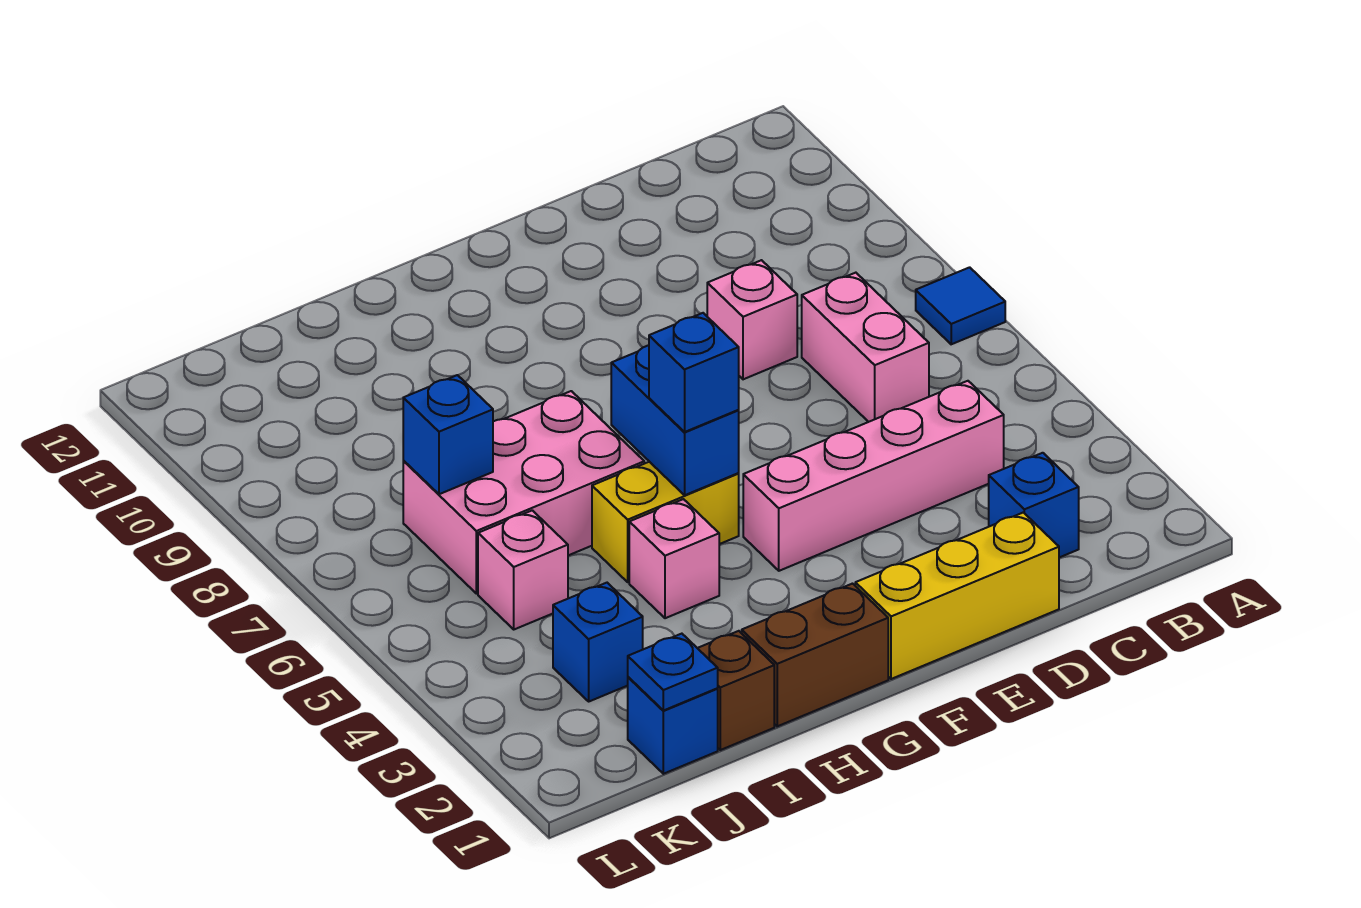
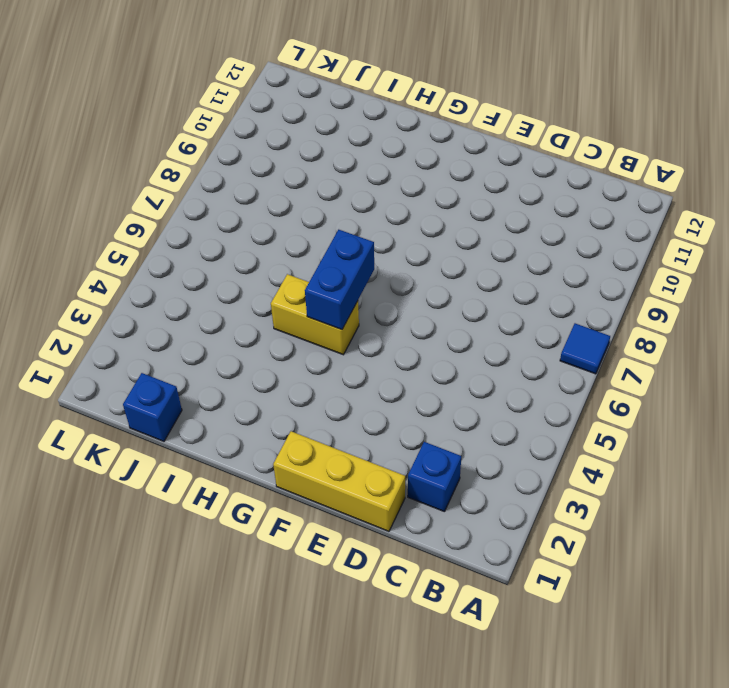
none -> pink brick C4:F4 level 1
none -> pink brick C6:C7 level 1
none -> pink brick D8 level 1

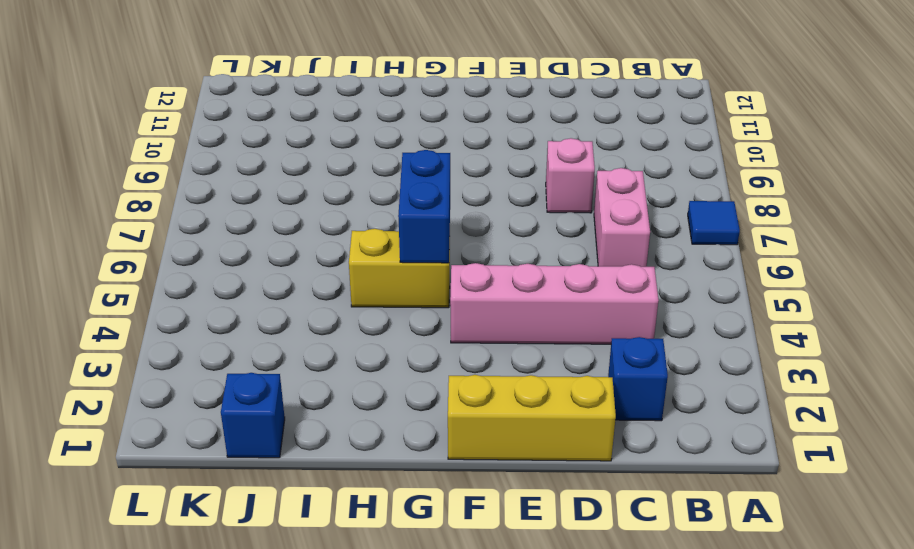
none -> brown brick G1:H1 level 1
none -> pink brick H4 level 1
none -> pink brick H6:J7 level 1

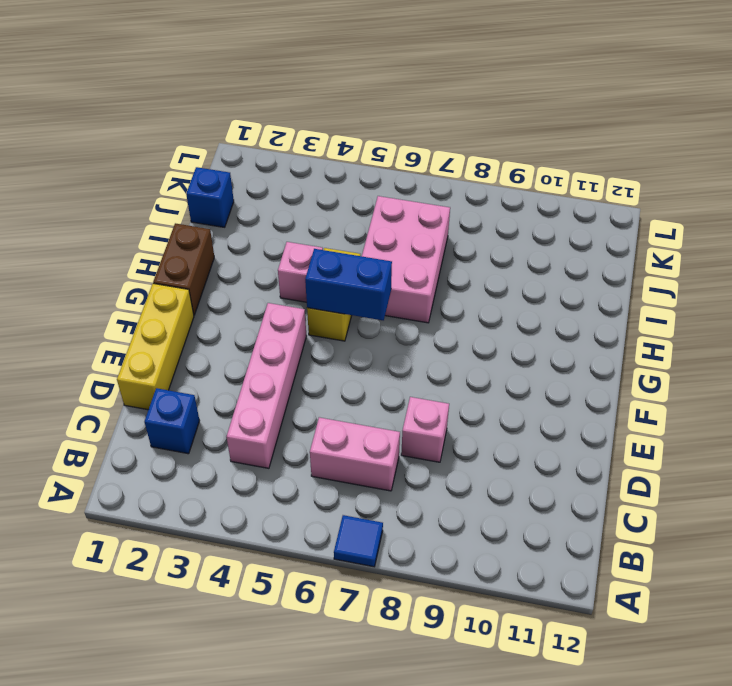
none -> brown brick I1 level 1
none -> blue brick J3 level 1
none -> pink brick J5 level 1

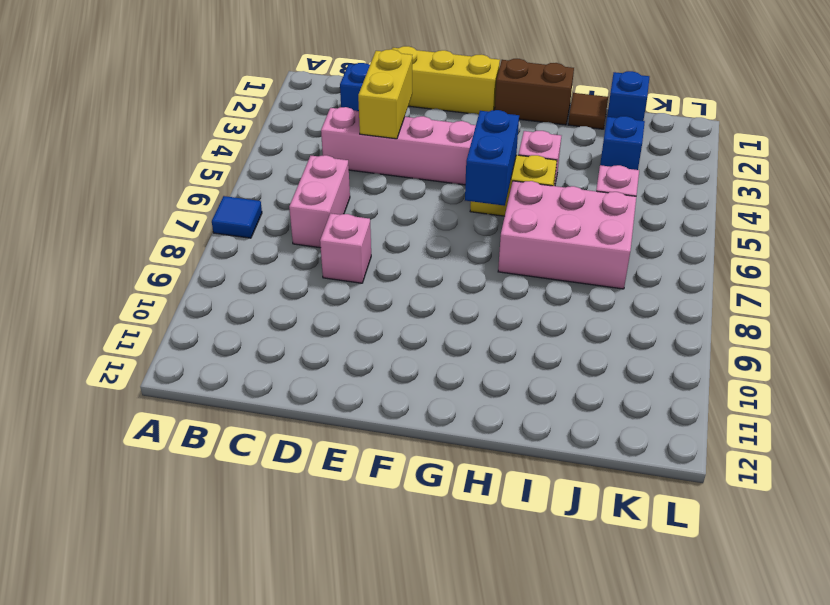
yellow brick D3:D4 level 2 -> none
brown tile I1 level 1 -> brown brick I1 level 1
none -> blue plate J1 level 2
none -> blue brick J7 level 2
none -> blue brick G5 level 3

